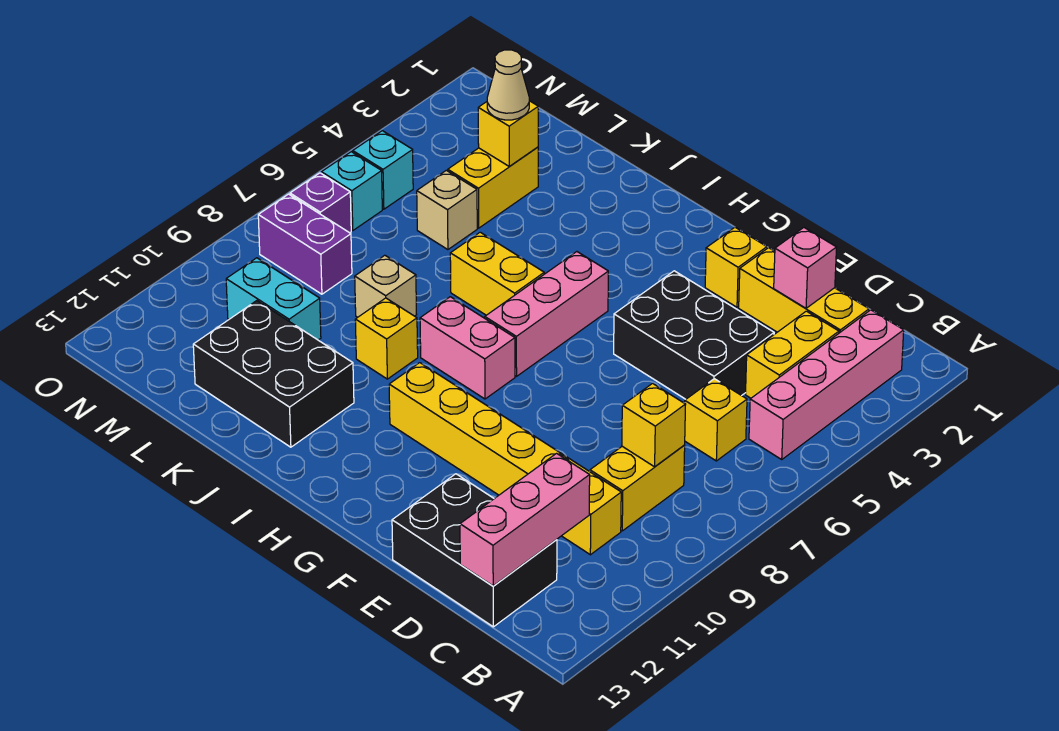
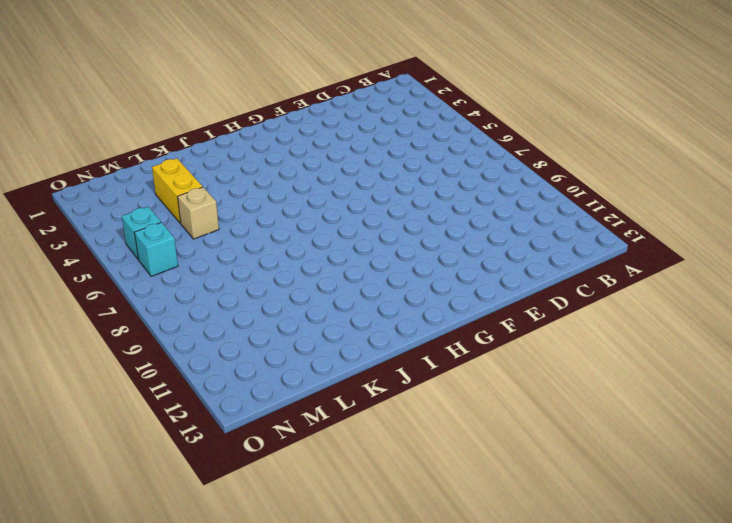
none -> pink brick B2:B5 level 1
none -> yellow brick C2:E2 level 1
none -> yellow brick C3:C4 level 1

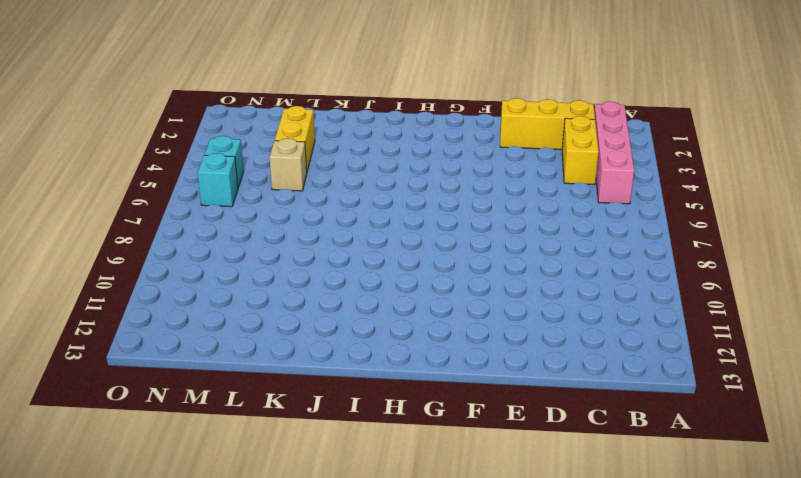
none -> yellow brick C6 level 1
none -> yellow brick C8:C9 level 1
none -> yellow brick C10:H10 level 1

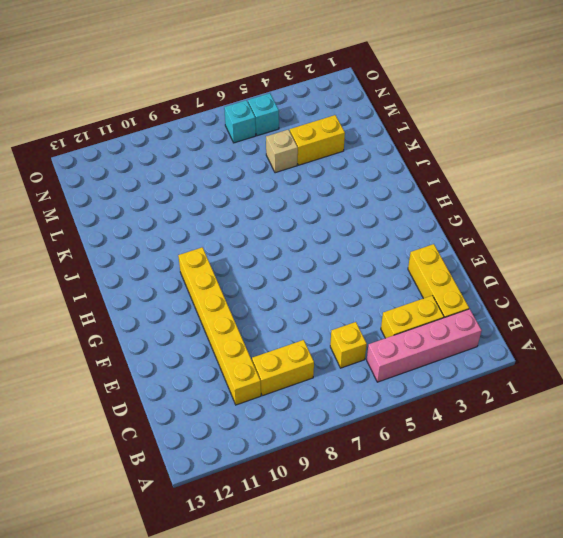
none -> black brick C12:E13 level 1
none -> black brick D4:F5 level 1
none -> yellow brick F2 level 1

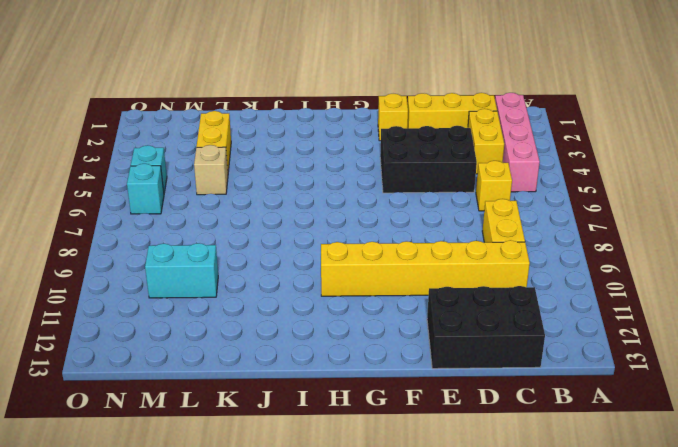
none -> pink brick H5:H7 level 1
none -> pink brick H8:I8 level 1
none -> yellow brick I6:J6 level 1

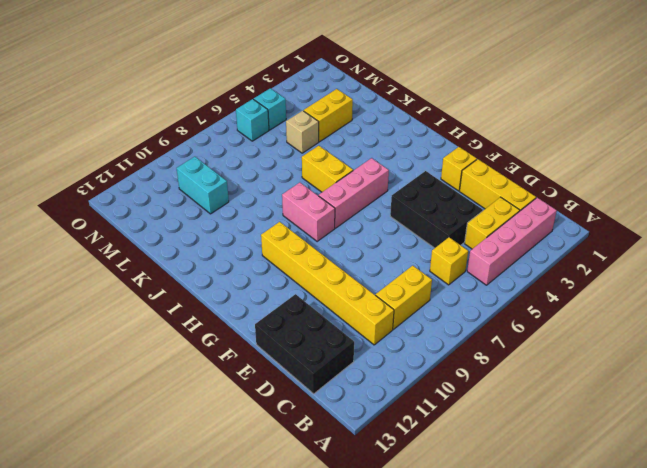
none -> yellow brick J9 level 1
none -> black brick J11:L12 level 1
none -> tan brick K8 level 1

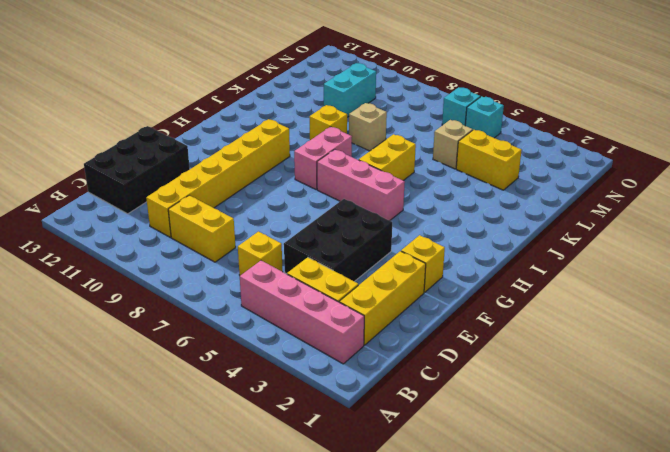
none -> black brick J11:L12 level 1
none -> purple brick M8:N8 level 1
none -> purple brick N7 level 1

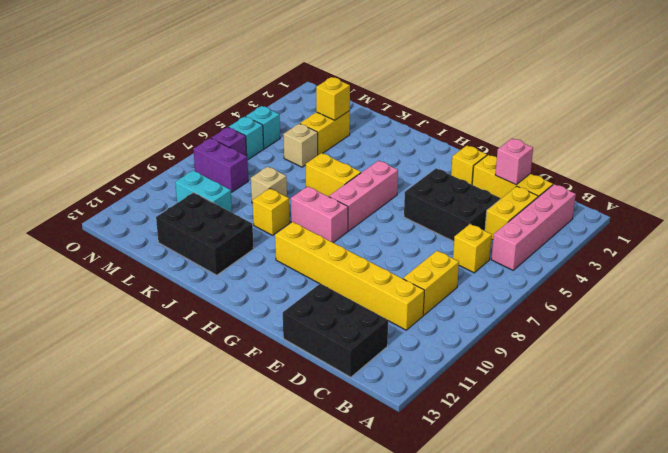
none -> yellow brick C8 level 2
none -> pink brick C11:C13 level 2
none -> tan cone L3 level 3

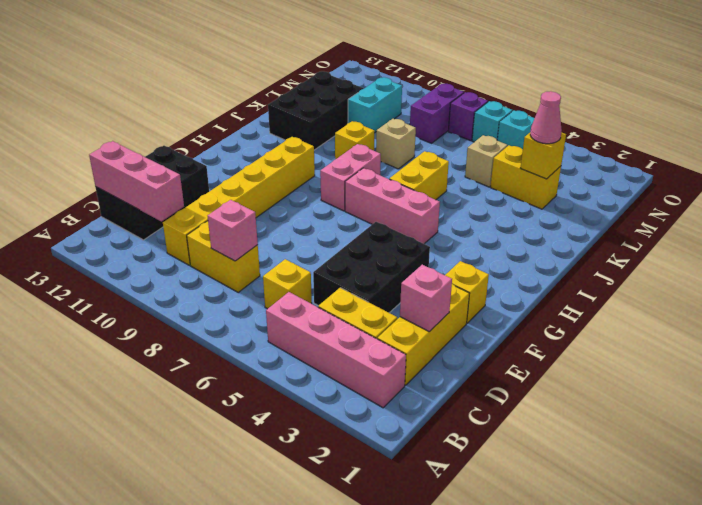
pink brick C8 level 2 -> yellow brick C8 level 2
pink cone L3 level 3 -> tan cone L3 level 3

